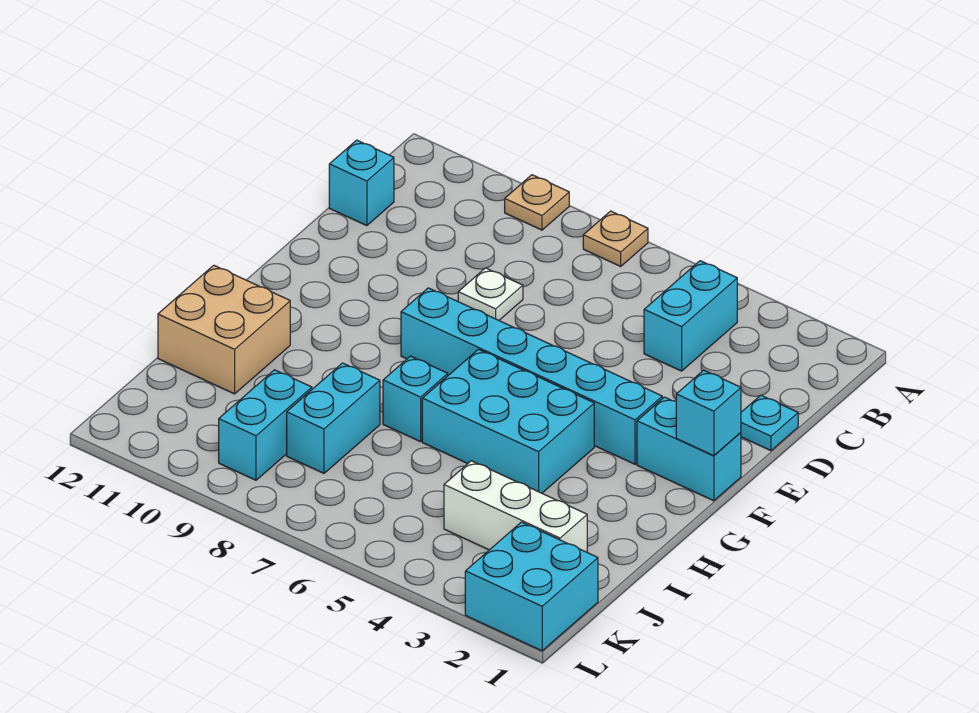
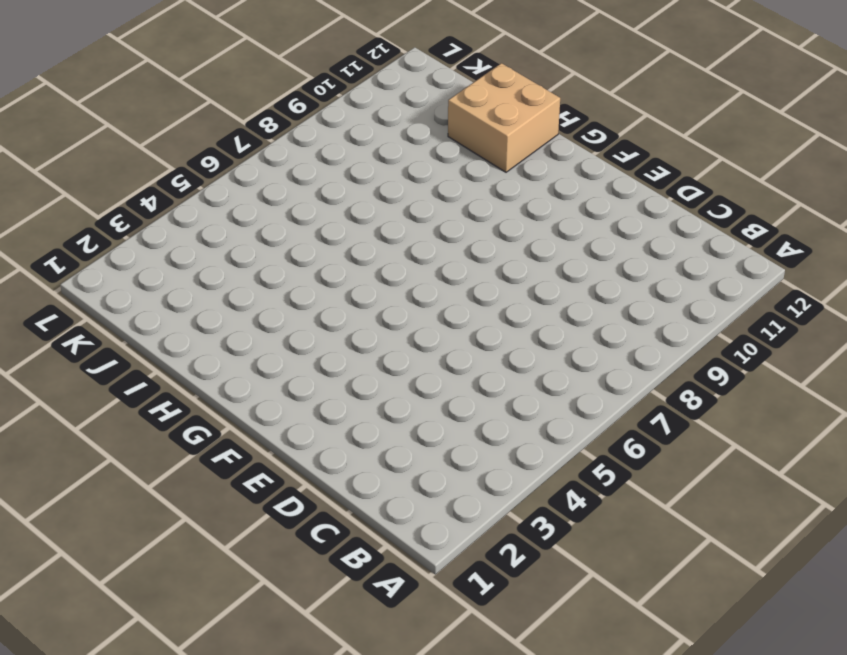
none -> tan plate A7 level 1
none -> tan plate A9 level 1
none -> cyan brick B4:C4 level 1

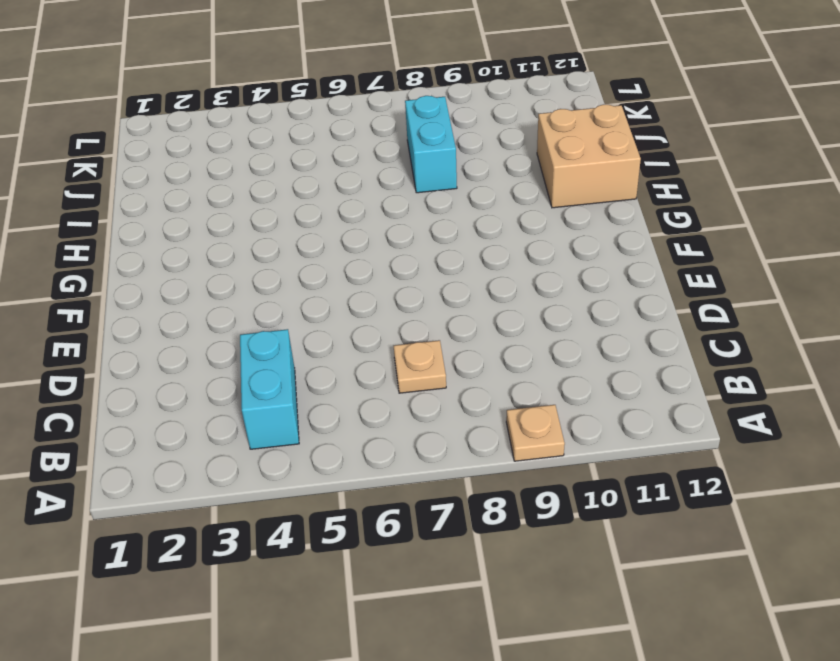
tan plate C7 level 1 -> tan plate A7 level 1
none -> cyan brick C12 level 1
none -> cyan plate D1 level 1
none -> white plate D8 level 1

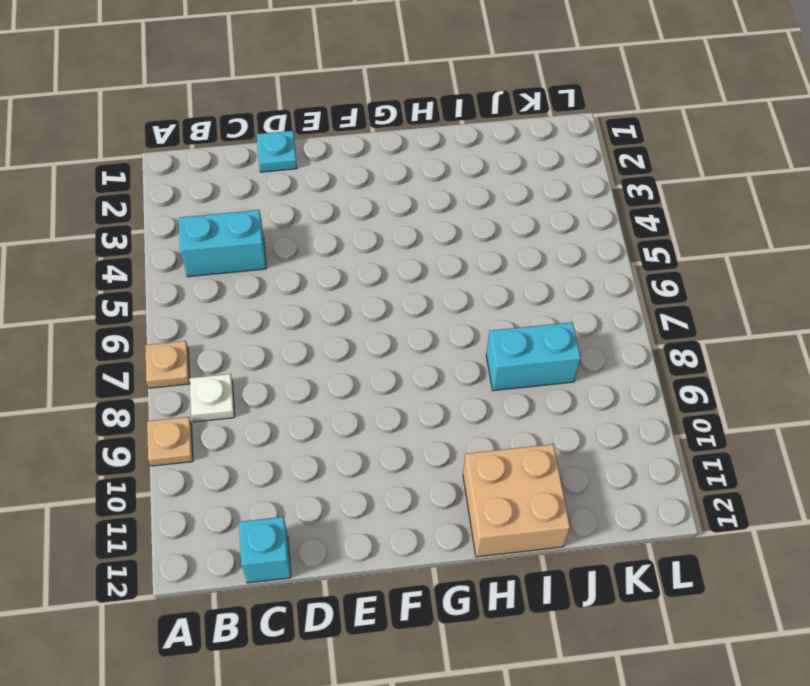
white plate B8 level 1 -> white plate D8 level 1
none -> cyan brick F1:F2 level 1
none -> cyan brick F3:F8 level 1
none -> cyan brick G4:H6 level 1

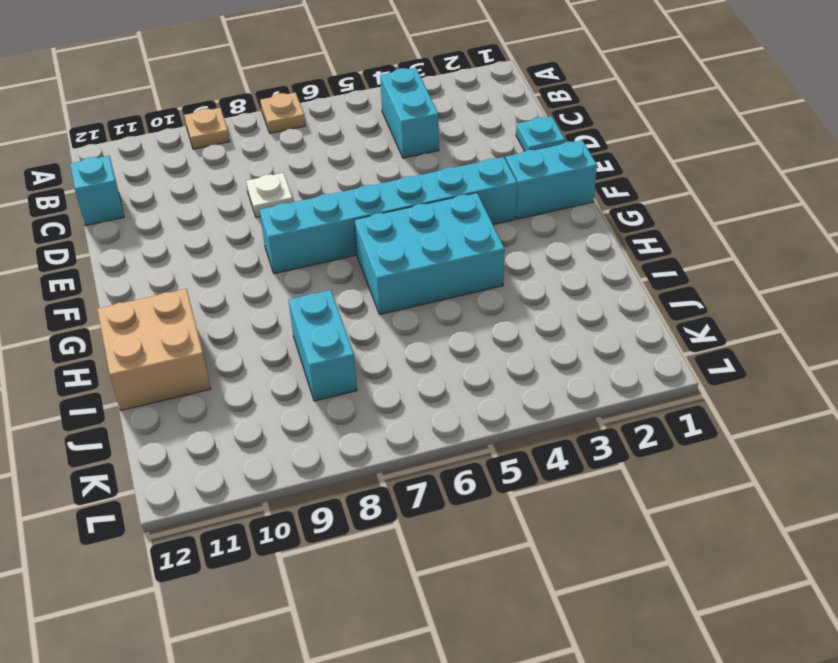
none -> cyan brick H7 level 1
none -> white brick J2:J4 level 1
none -> cyan brick J9:K9 level 1

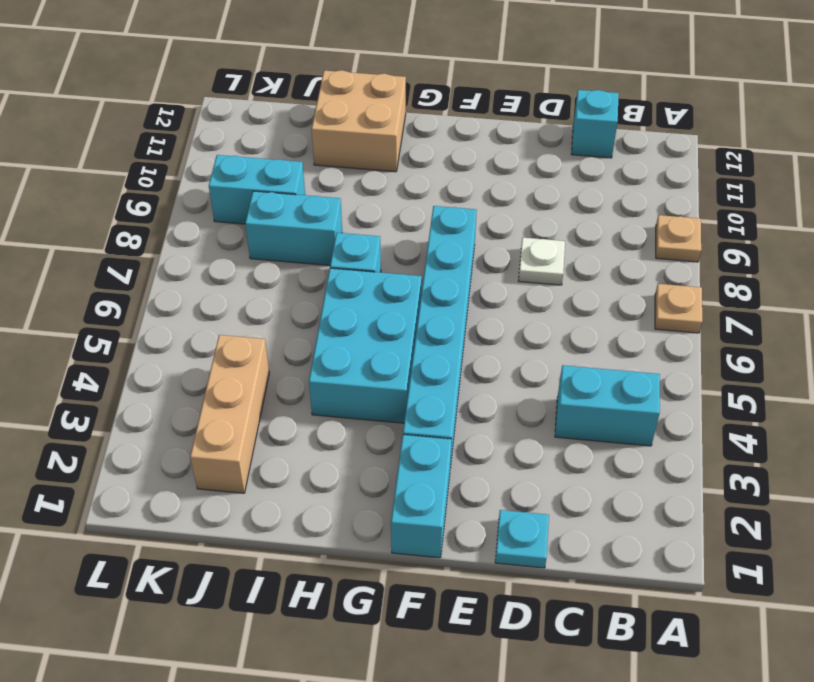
tan brick J2:J4 level 1 -> white brick J2:J4 level 1
none -> cyan brick K1:L2 level 1
none -> cyan brick F1 level 2

